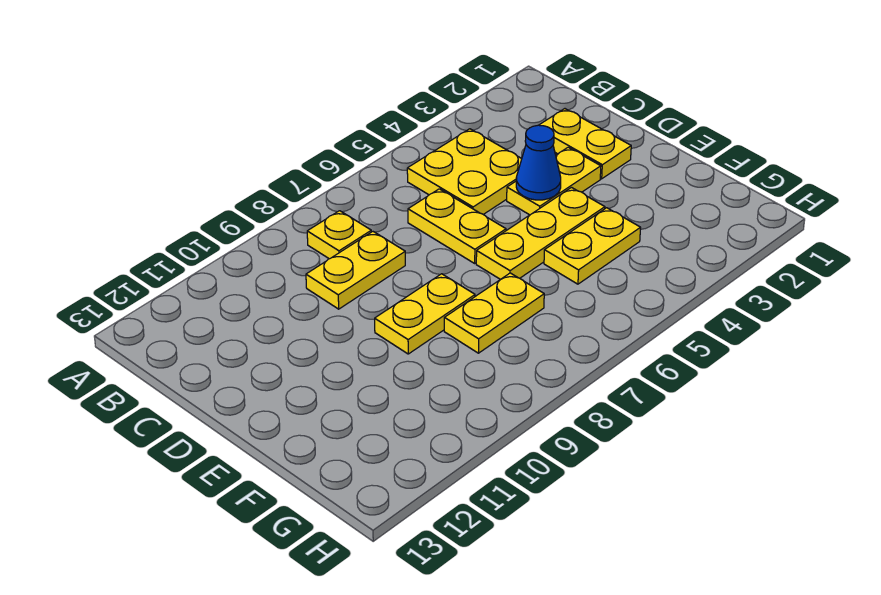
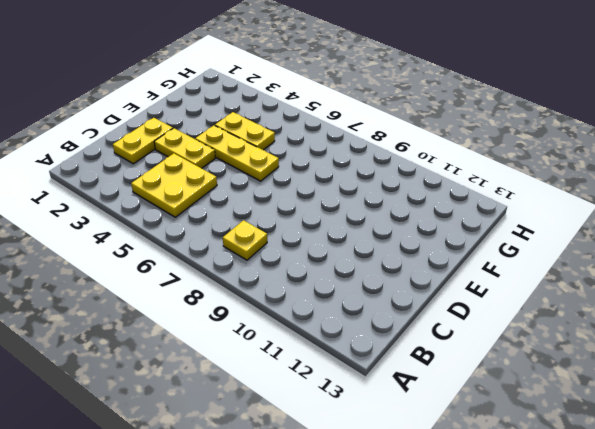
none -> yellow plate C6:D6 level 1
none -> yellow plate C8:C9 level 1

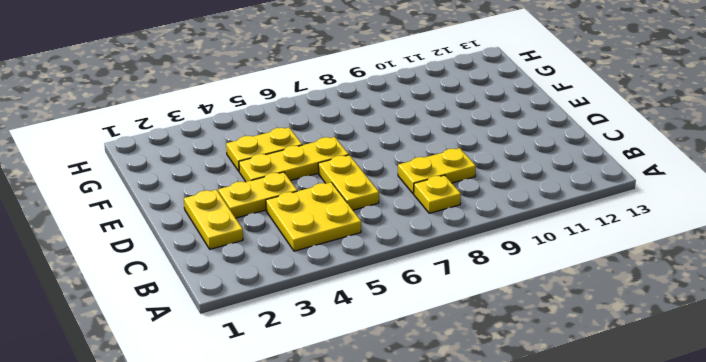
none -> yellow plate E8:E9 level 1
none -> yellow plate F7:F8 level 1

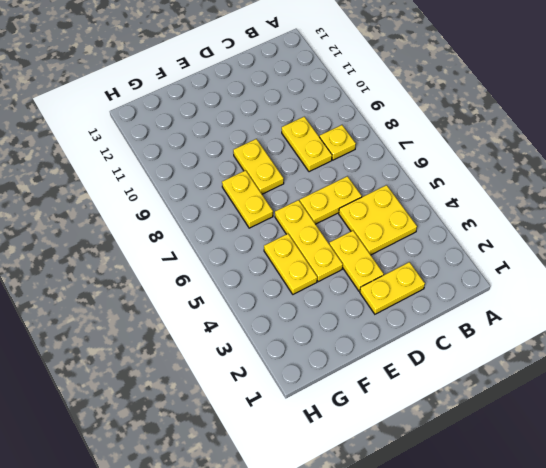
none -> blue cone D4 level 2

